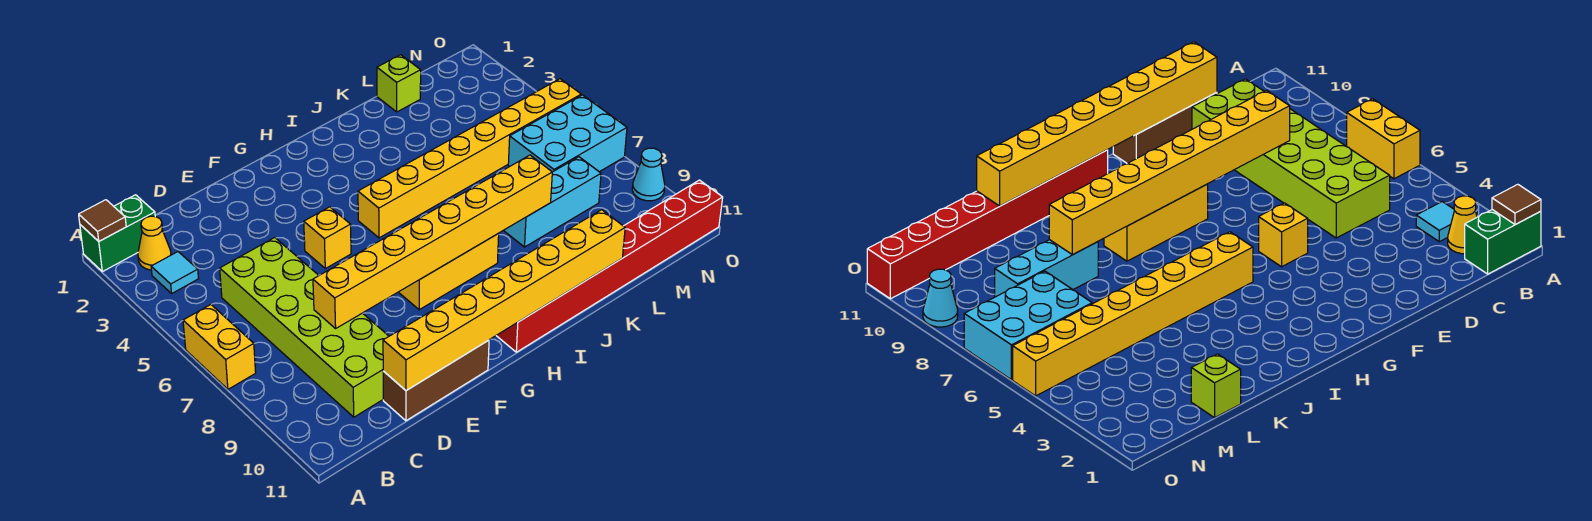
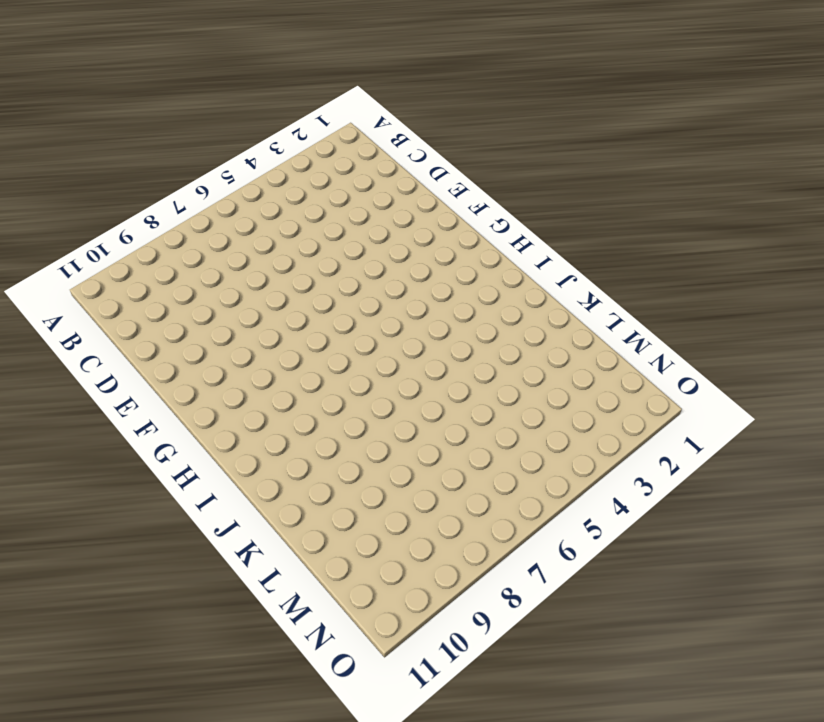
none -> green brick A1:B1 level 1
none -> yellow brick A6:A7 level 1
none -> yellow cone B2 level 1

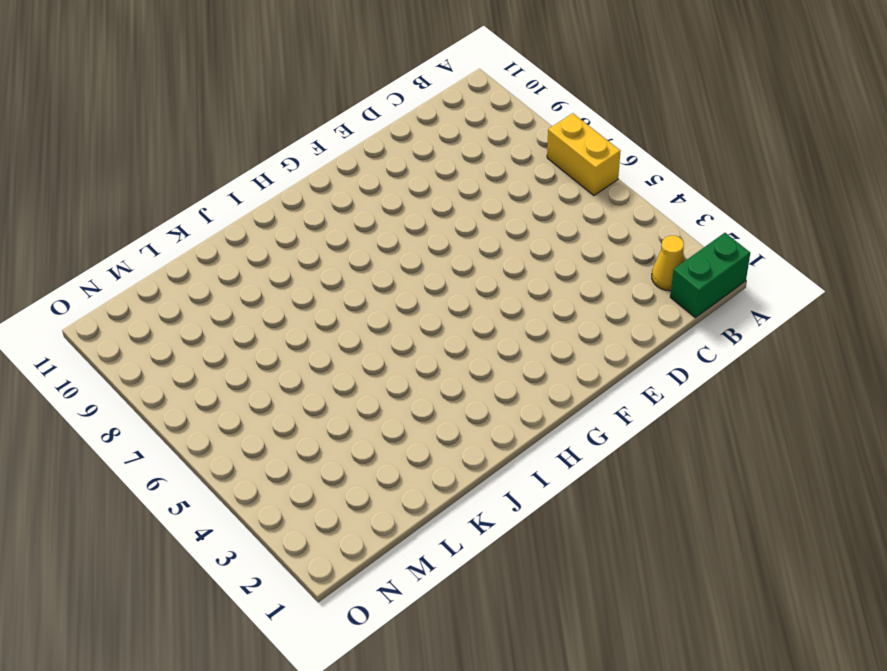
none -> cyan tile B3 level 1
none -> lime brick C5:D10 level 1
none -> brown brick D11:F11 level 1

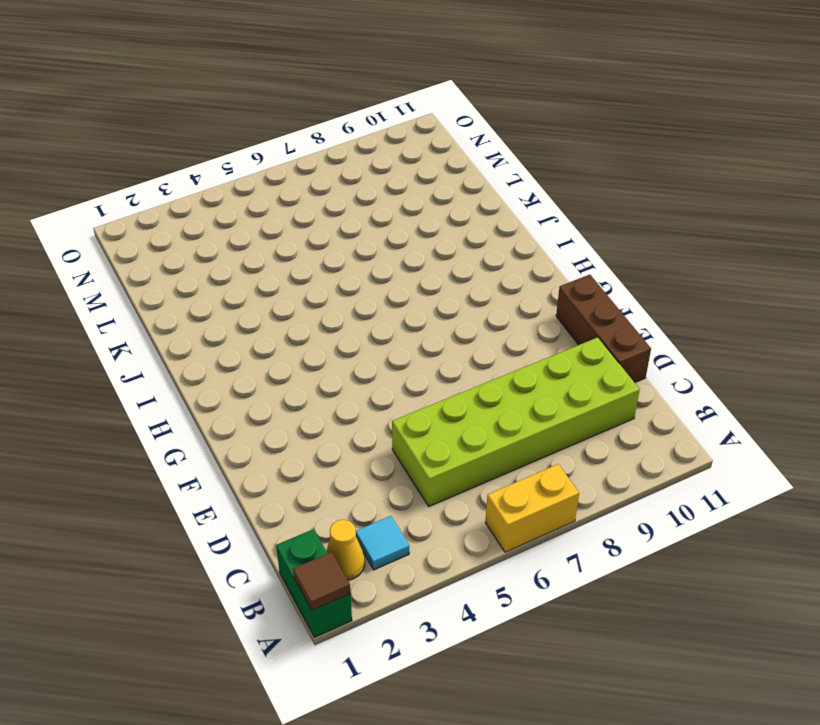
none -> yellow brick F5 level 1
none -> yellow brick G8:I8 level 1
none -> yellow brick H5:O5 level 1

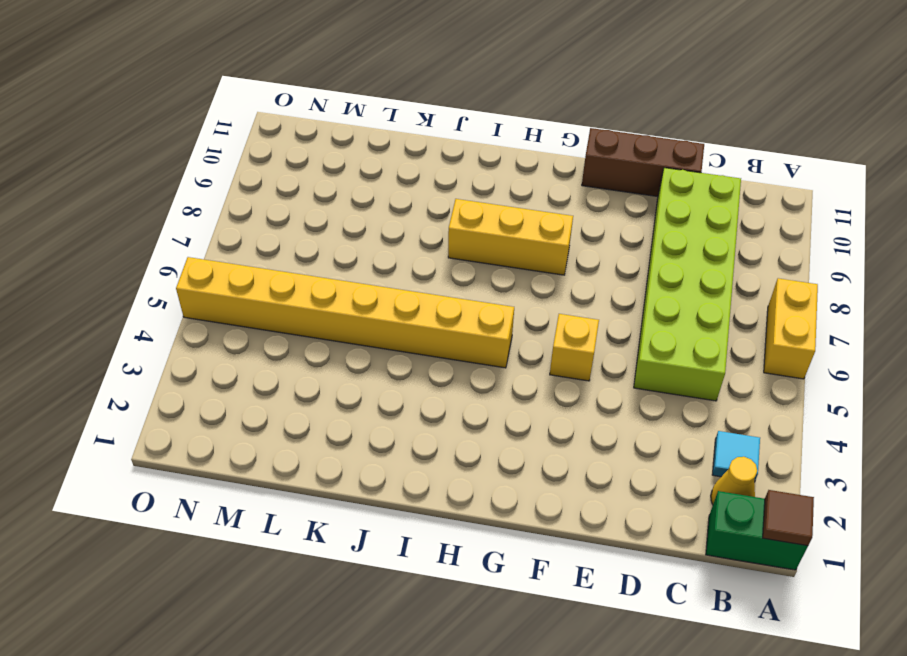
none -> red brick H11:O11 level 1
none -> cyan brick K8:M8 level 1
none -> lime brick L1 level 1

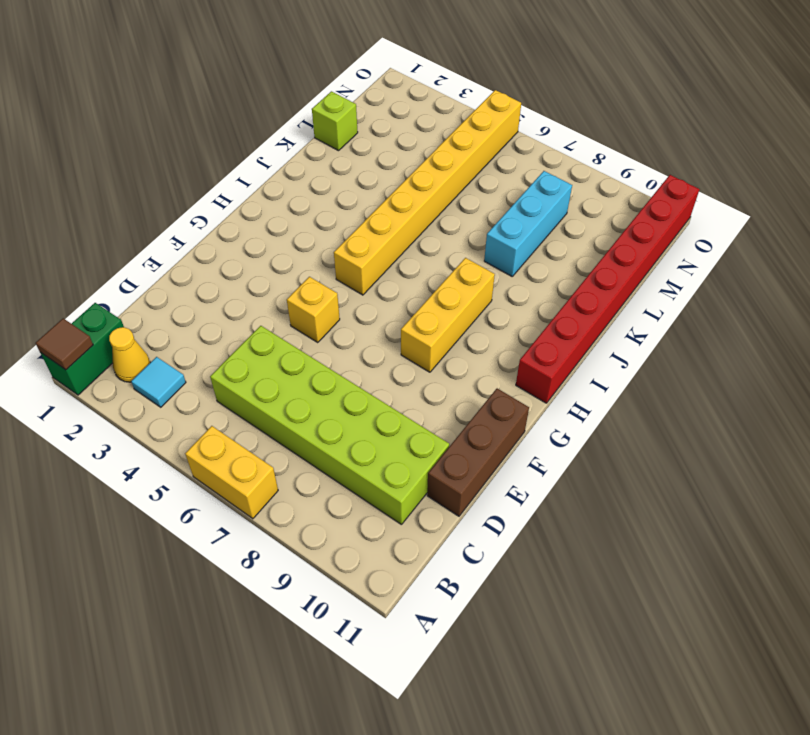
none -> cyan brick M6:O7 level 1
none -> cyan cone O9 level 1
none -> yellow brick D8:K8 level 2

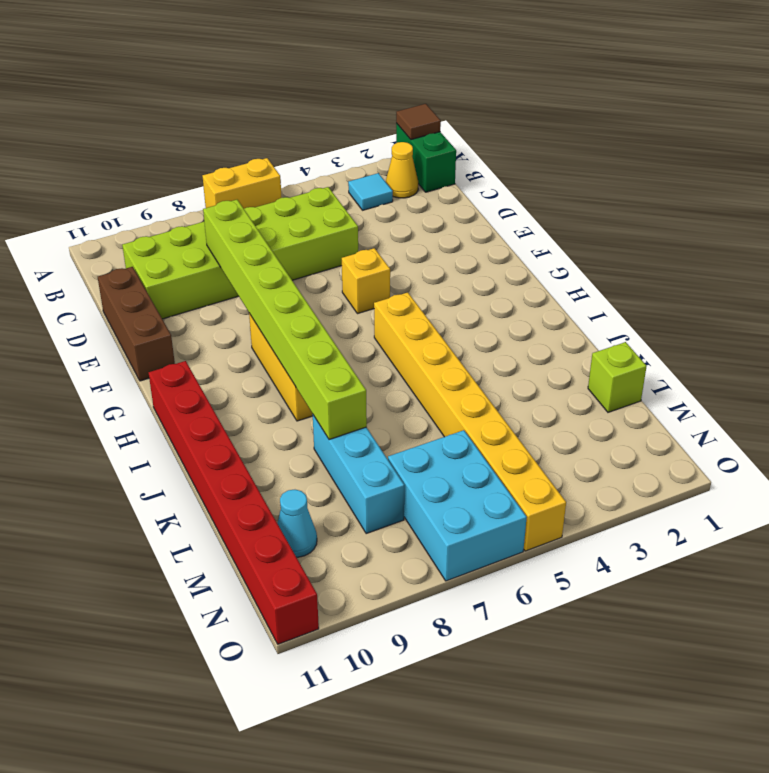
lime brick D8:K8 level 2 -> yellow brick D8:K8 level 2
cyan cone M10 level 1 -> cyan cone O9 level 1
none -> yellow brick D11:K11 level 2

